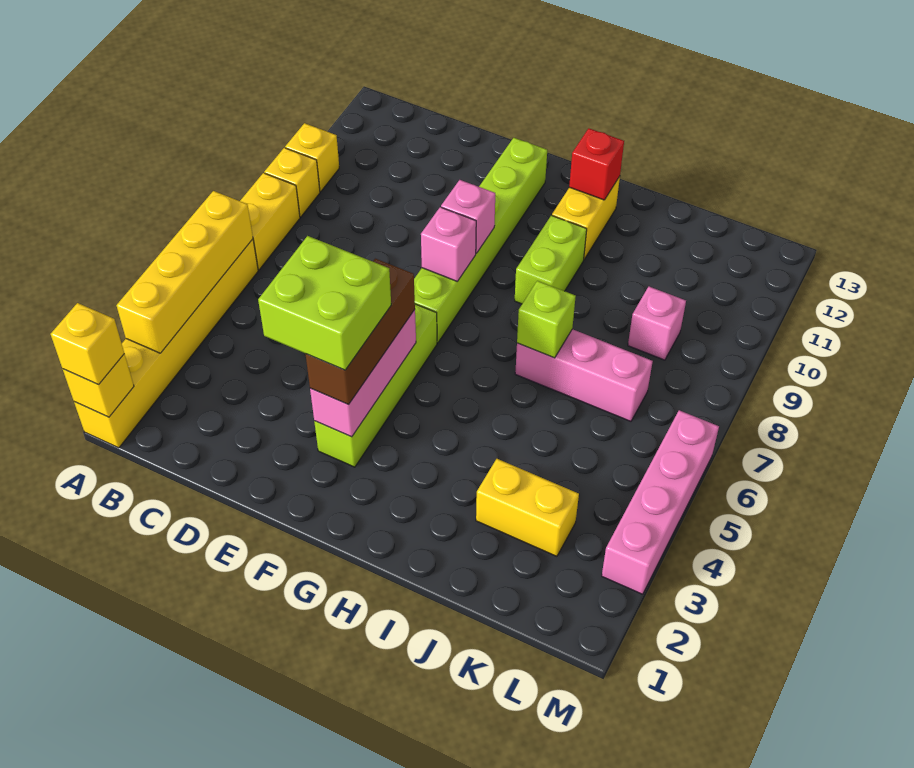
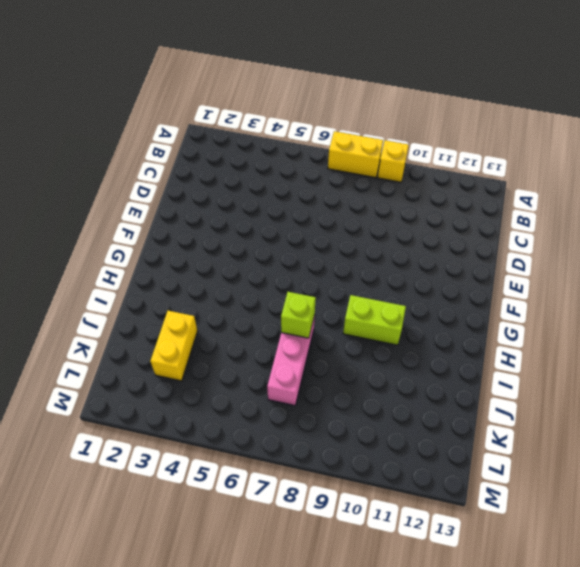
none -> yellow brick A1:A6 level 1
none -> yellow brick A10 level 1
none -> lime brick F3:F6 level 1

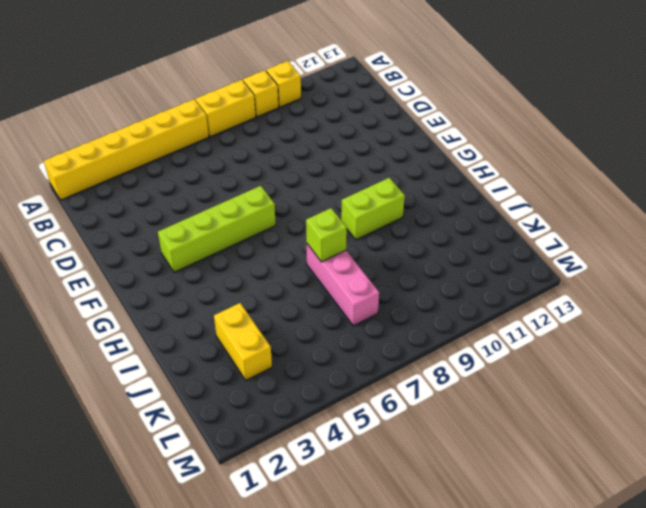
none -> lime brick F7:F12 level 1
none -> yellow brick H11:H12 level 1
none -> pink brick K9 level 1

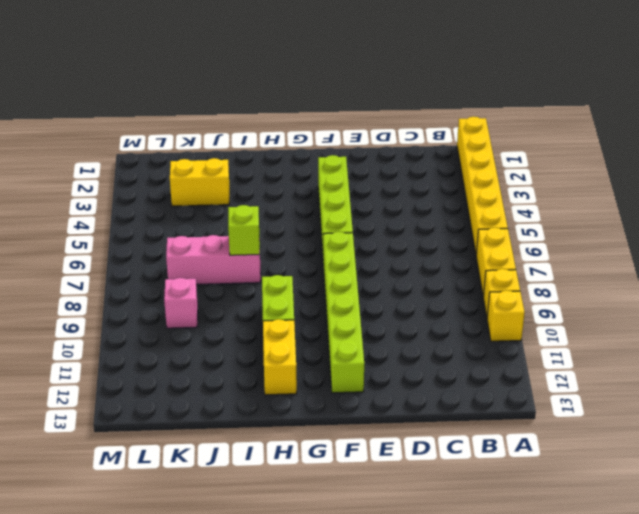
none -> pink brick M3:M6 level 1
none -> yellow brick A1 level 2
none -> yellow brick A3:A6 level 2

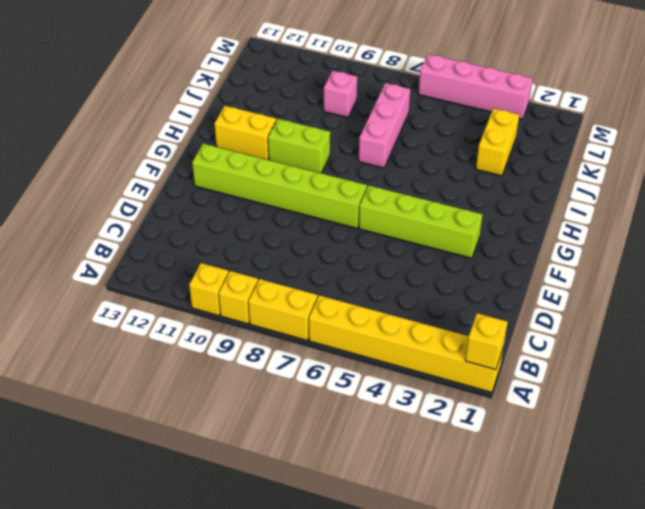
none -> yellow brick A3:A6 level 2
none -> pink brick F3:F5 level 2
none -> pink brick F8 level 2

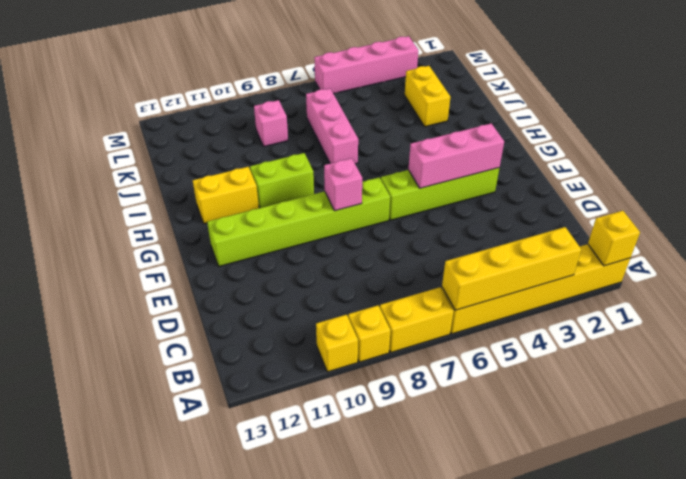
none -> pink brick F9 level 2
none -> red brick H12 level 2
none -> lime brick I7 level 2

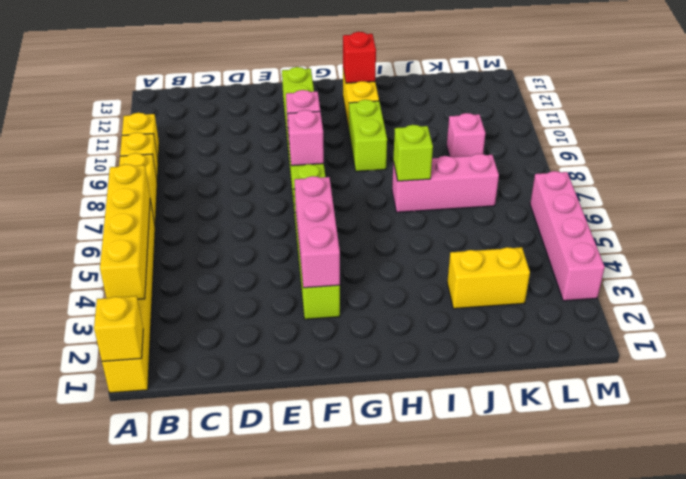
none -> yellow brick A1 level 3
none -> brown brick F3:F5 level 3
none -> lime brick E3:F4 level 4

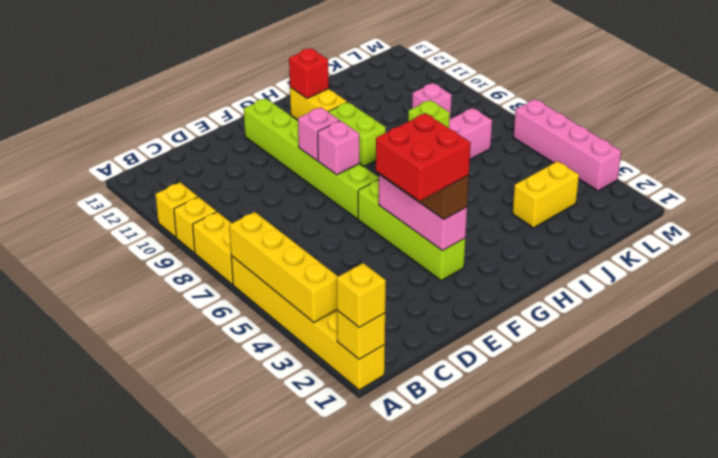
red brick E3:F4 level 4 -> lime brick E3:F4 level 4

